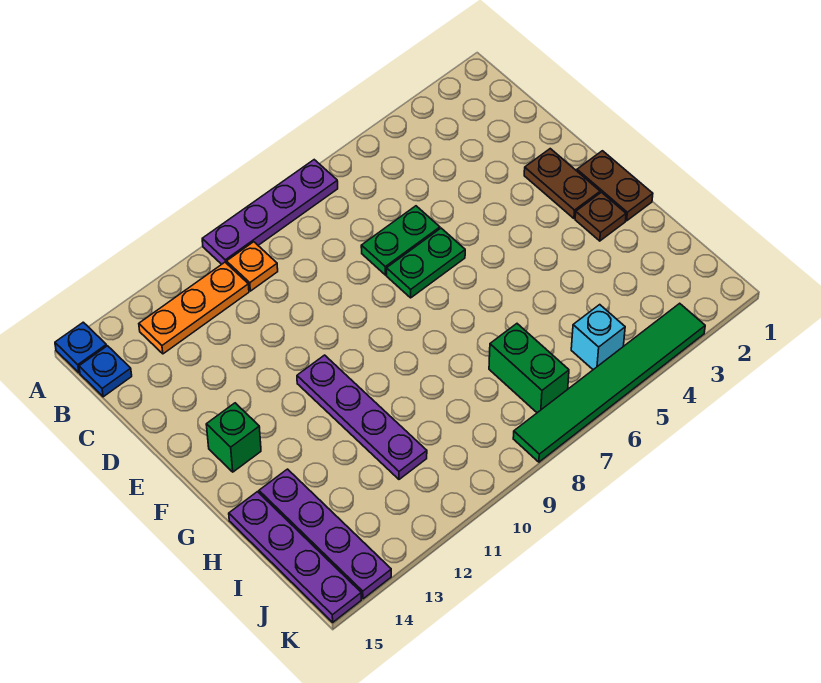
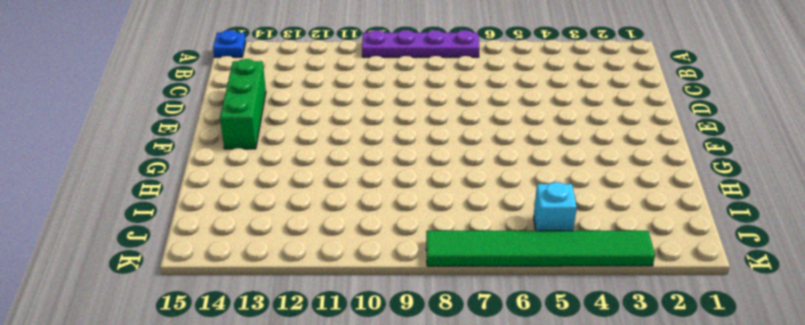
green brick D14:F14 level 1 -> green brick F14 level 1
none -> orange plate B10 level 1
none -> orange plate B11:B13 level 1
none -> blue plate B15 level 1

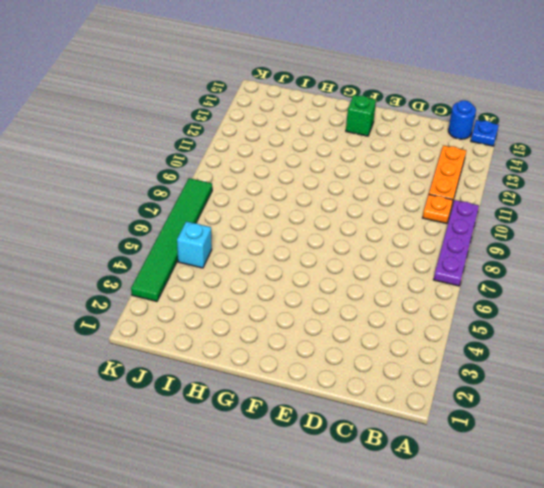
blue round brick B15 level 1 -> blue plate B15 level 1
none -> green plate D6:D7 level 1
none -> brown plate E2:F2 level 1
none -> green plate E6:E7 level 1

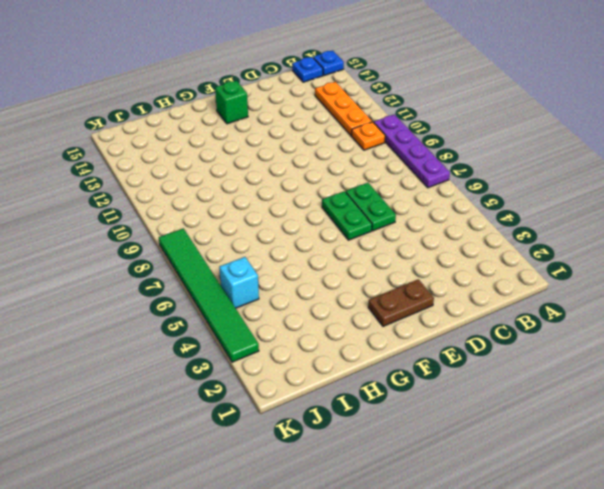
none -> brown plate F1:G1 level 1
none -> purple plate F11:I11 level 1
none -> brown plate G2 level 1

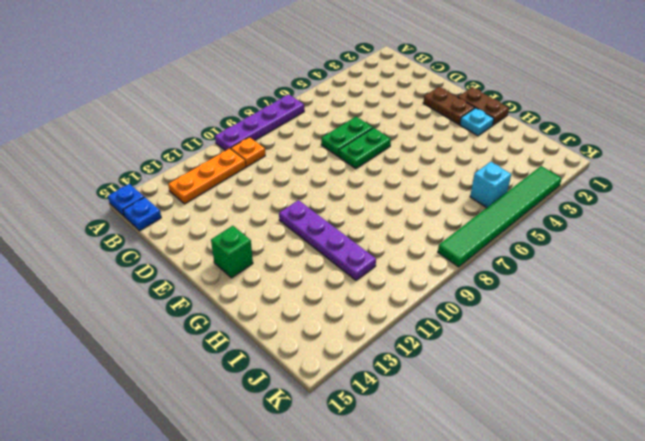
cyan plate G2 level 1 -> brown plate G2 level 1
none -> purple plate H14:K14 level 1
none -> purple plate H15:K15 level 1
none -> green brick I7:J7 level 1

